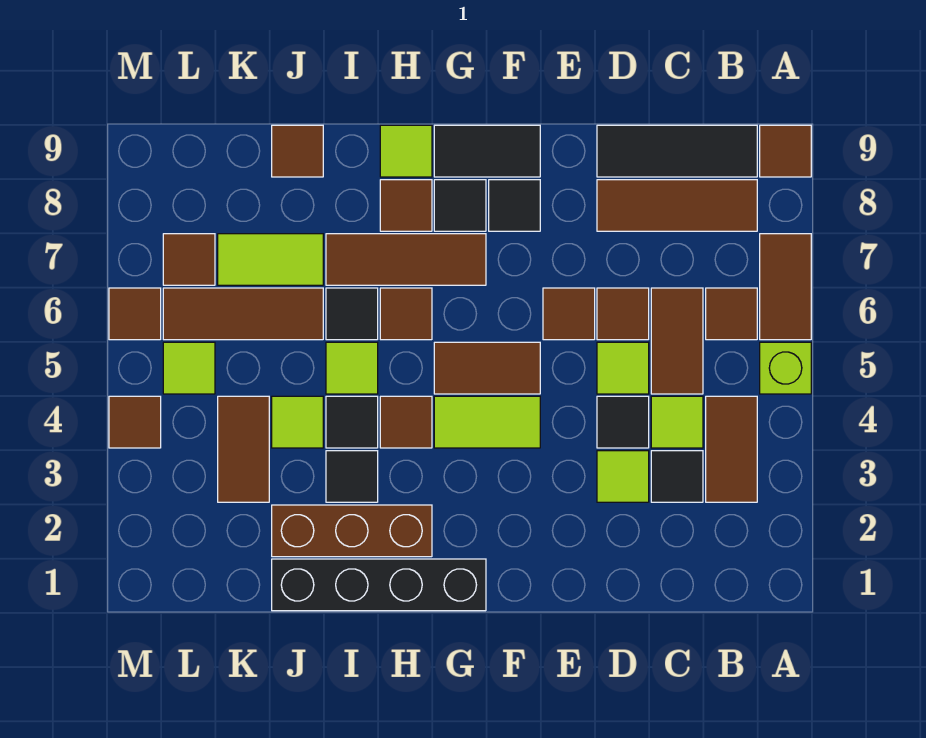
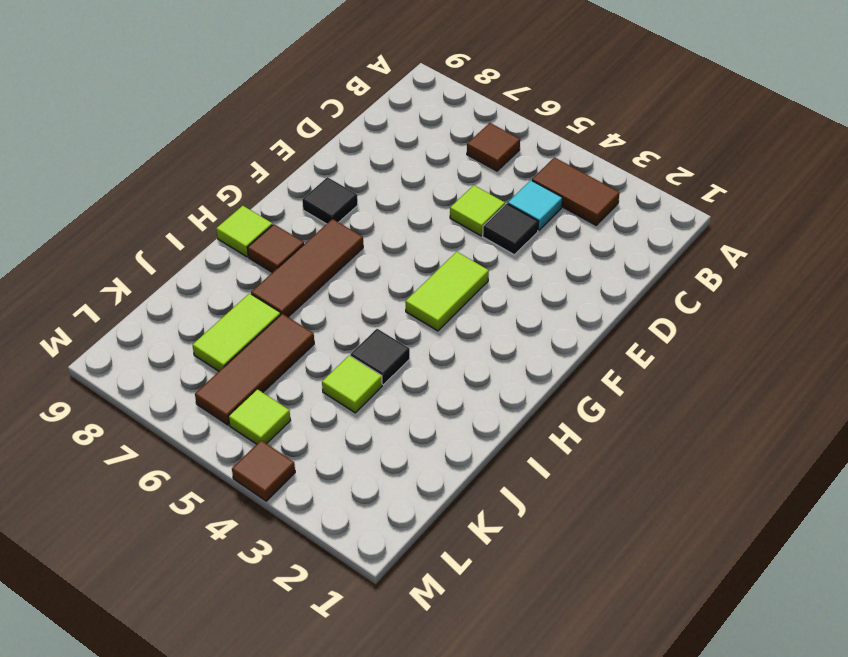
cyan tile C4 level 1 -> lime tile C4 level 1
none -> lime brick A5 level 1
none -> brown tile A6:A7 level 1
none -> brown tile A9 level 1
none -> brown tile B8:D8 level 1

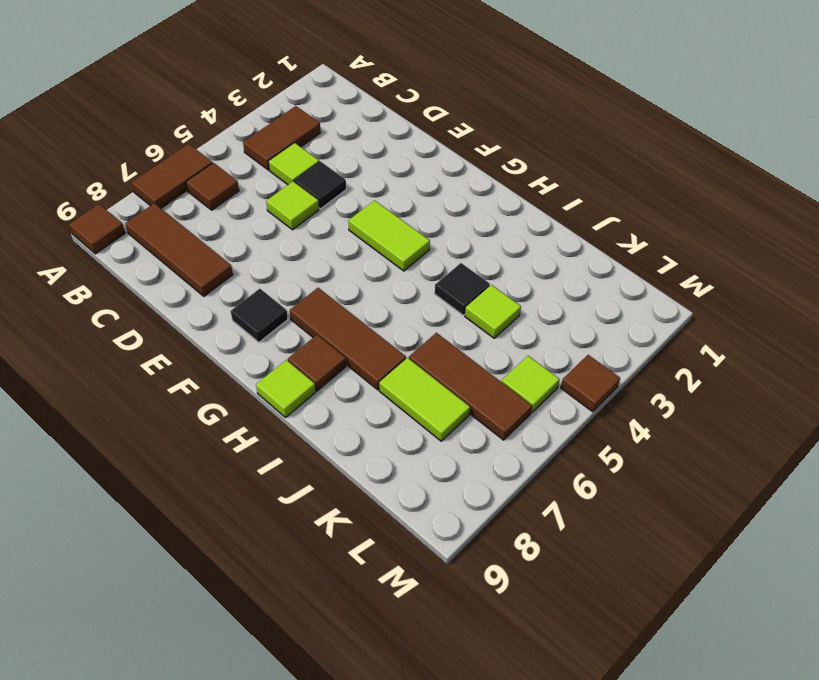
none -> lime brick A5 level 1
none -> black tile B9:D9 level 1
none -> black tile C3 level 1
none -> brown tile C5:C6 level 1

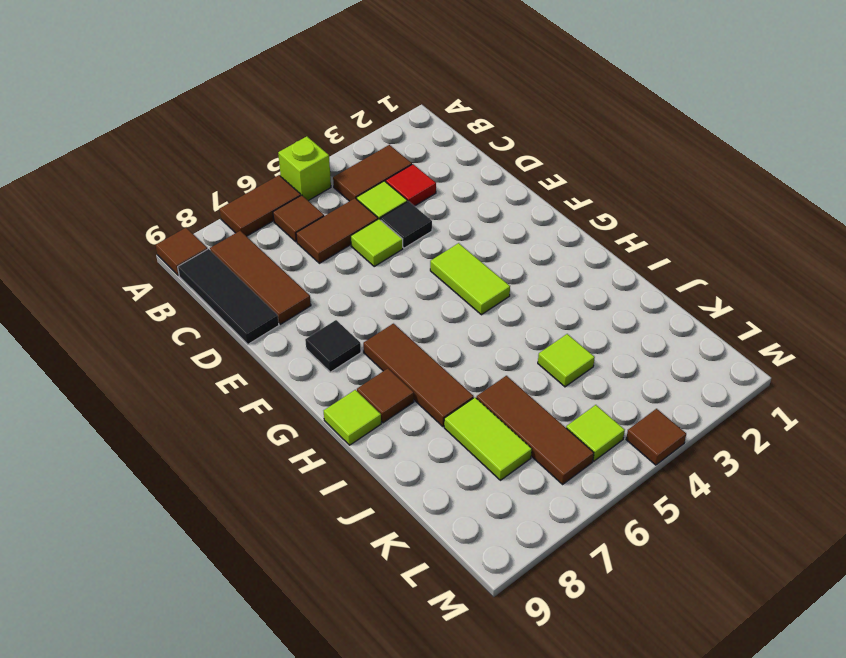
red tile C3 level 1 -> black tile C3 level 1
none -> lime tile D3 level 1
none -> brown tile D6 level 1
none -> brown tile E6 level 1
none -> brown tile F5:G5 level 1

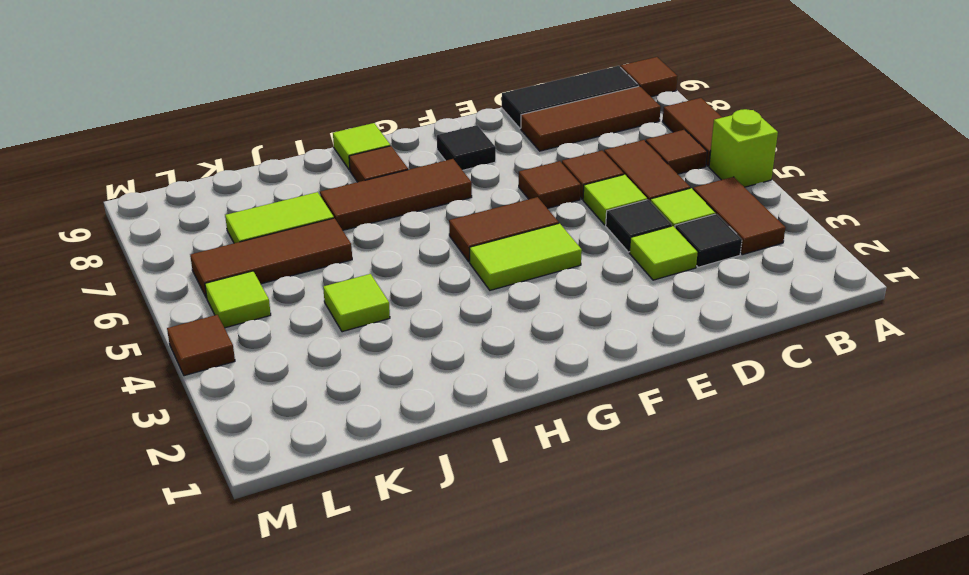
none -> black tile F9:G9 level 1
none -> black brick G1:J1 level 1
none -> black tile G8 level 1
none -> brown brick H2:J2 level 1

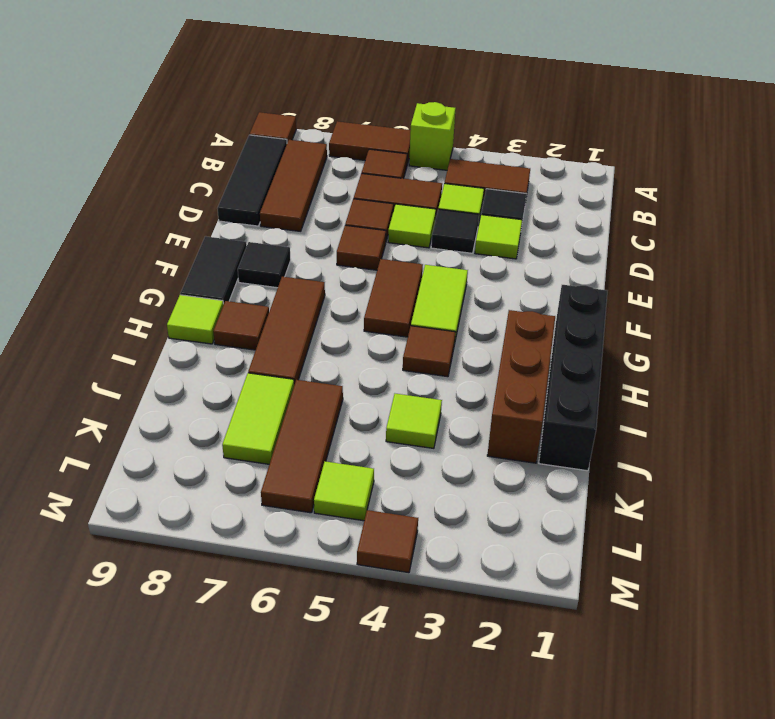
none -> black tile G8 level 1
none -> brown tile H6 level 1
none -> black tile I3 level 1
none -> black tile I4 level 1

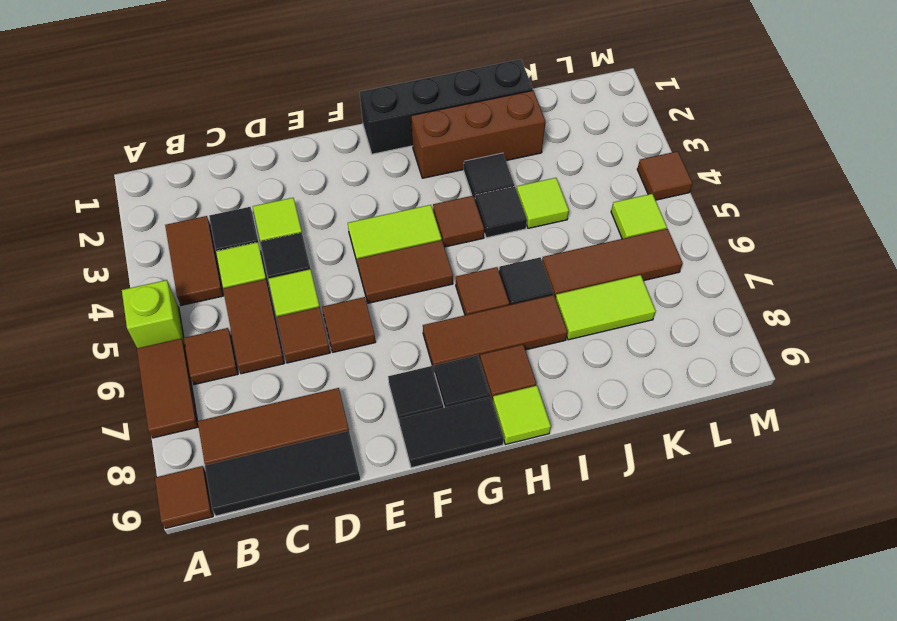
none -> lime tile I5 level 1
none -> brown tile J9 level 1
none -> brown tile K3:K4 level 1
none -> brown tile L7 level 1

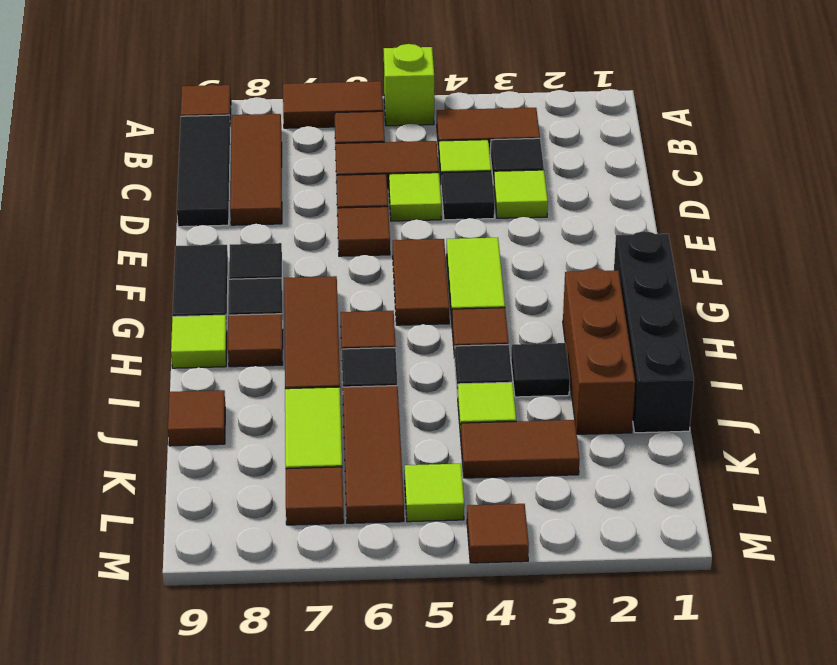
none -> lime tile I5 level 1
none -> brown tile M6 level 1

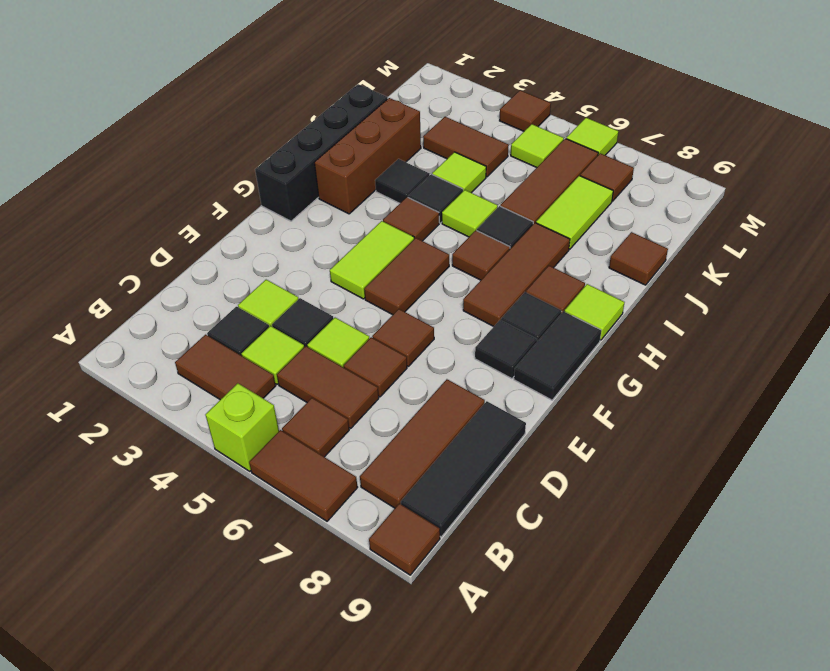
lime tile M6 level 1 -> brown tile M6 level 1

